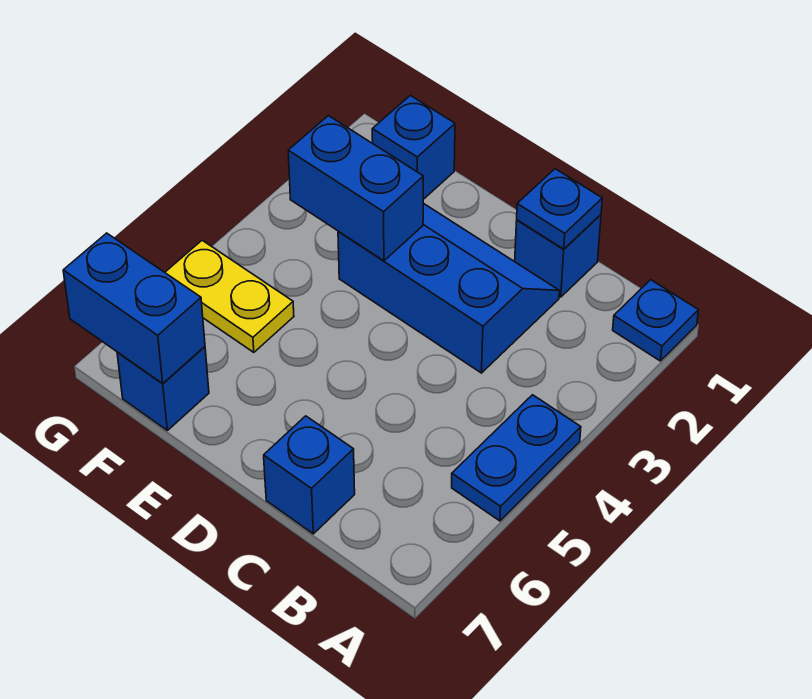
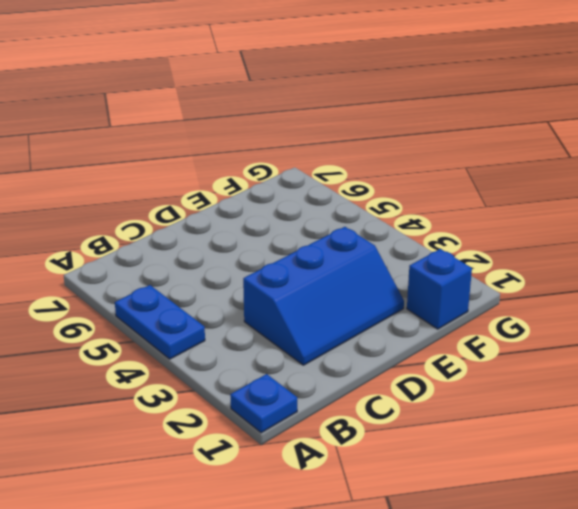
none -> blue brick C1 level 1
none -> blue brick C7 level 1

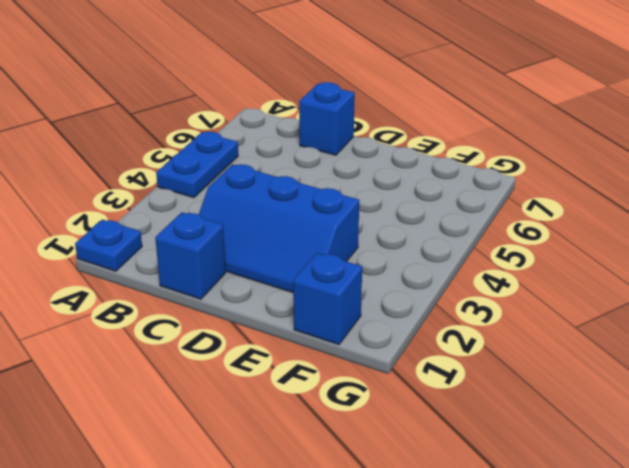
none -> yellow plate F5:G5 level 1
none -> blue brick F7 level 1

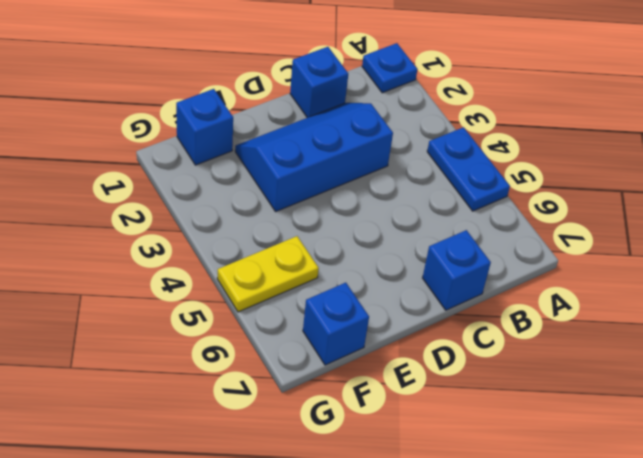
none -> blue plate C1 level 2
none -> blue brick E3:F3 level 2

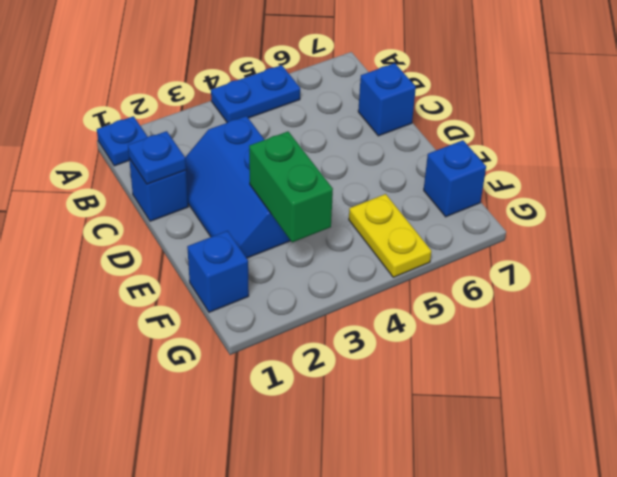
green brick E3:F3 level 2 -> blue brick E3:F3 level 2
none -> blue brick F7:G7 level 2

